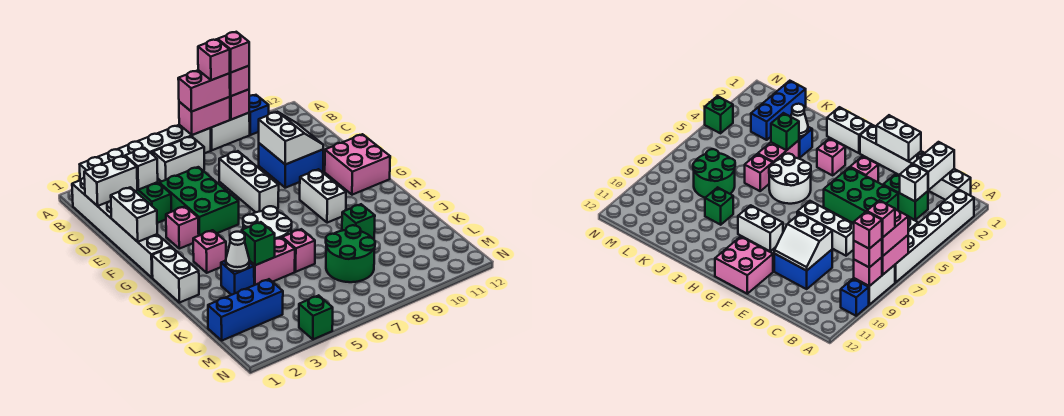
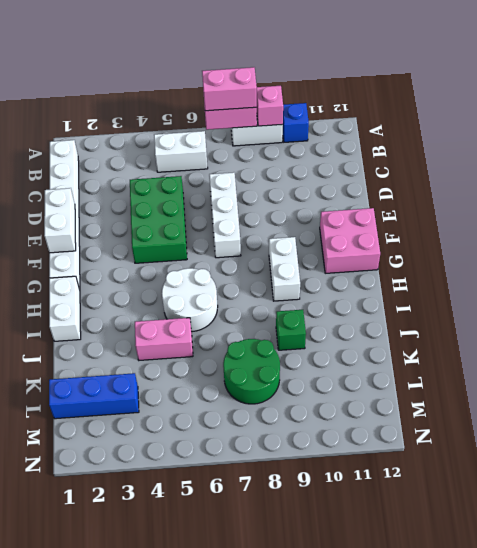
none -> white brick A2:A7 level 1
none -> green brick C3:D3 level 1
none -> blue brick D9:E10 level 1
none -> pink brick F3 level 1

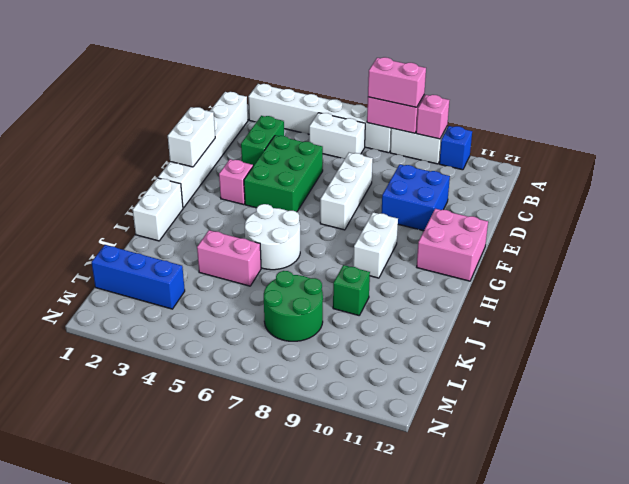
none -> pink brick H3 level 1
none -> blue brick J3 level 1
none -> pink brick J6 level 1
none -> green brick N4 level 1

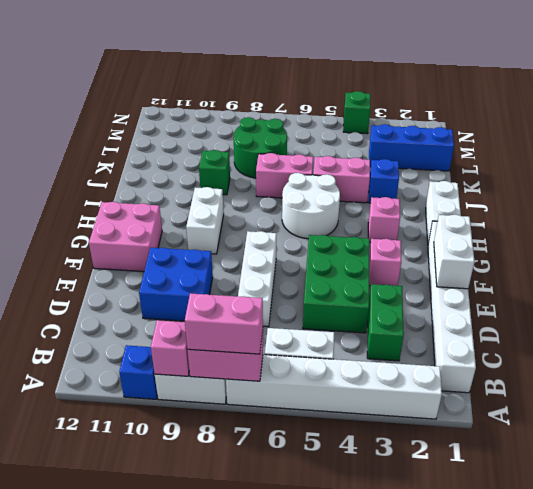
pink brick J6:J7 level 1 -> pink brick J6 level 1
none -> white brick C1:C2 level 2
none -> white brick C3 level 2
none -> white slope D9:E10 level 2 top 9
none -> white cone J3 level 2

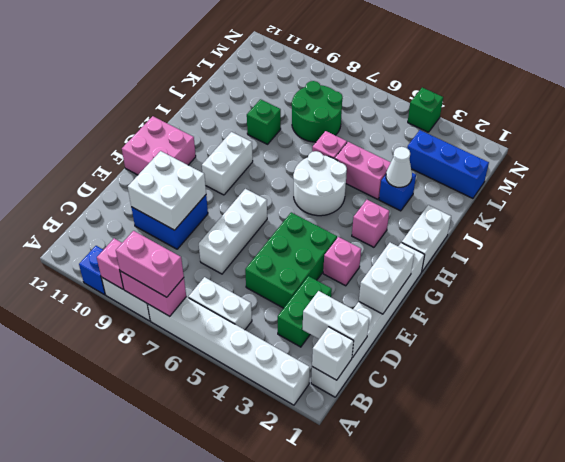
white brick B1 level 2 -> white brick C3 level 2
white brick D9:E10 level 2 -> white slope D9:E10 level 2 top 9
none -> green brick J4 level 2
none -> pink brick A9 level 3
none -> pink brick A8 level 4
none -> pink brick A9 level 4

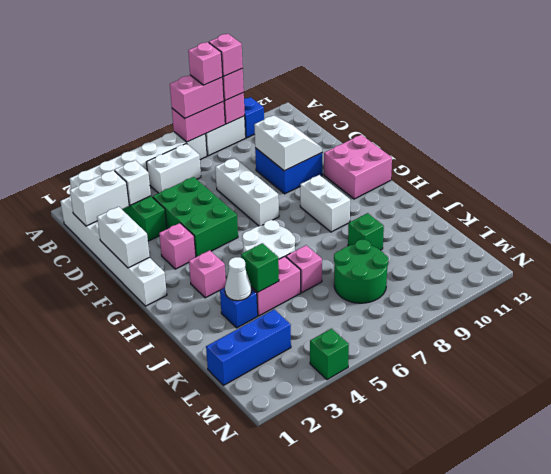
none -> white brick H1:I1 level 1

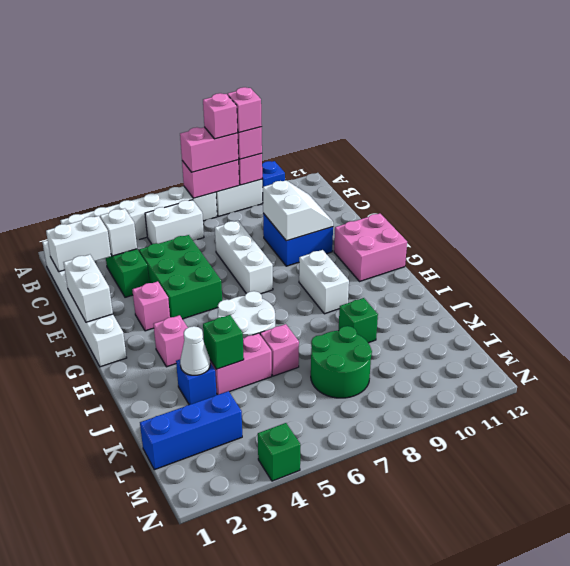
none -> white brick H1:I1 level 1

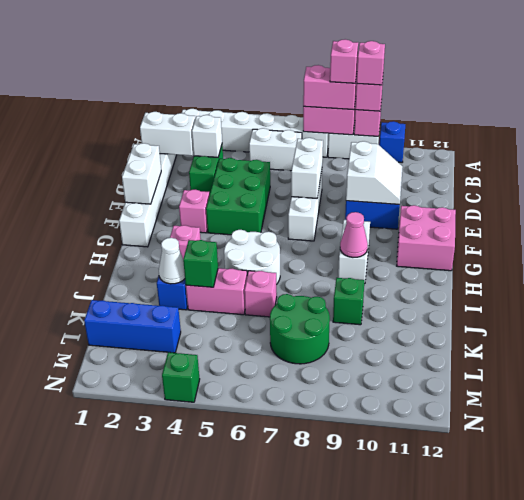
white brick D7:E7 level 2 -> white brick H1:I1 level 1
pink cone H9 level 2 -> none

